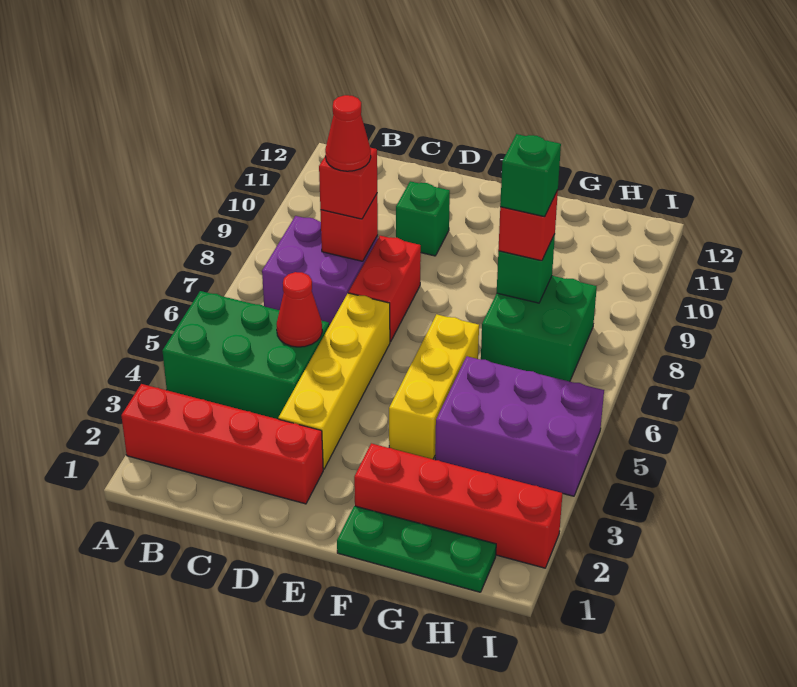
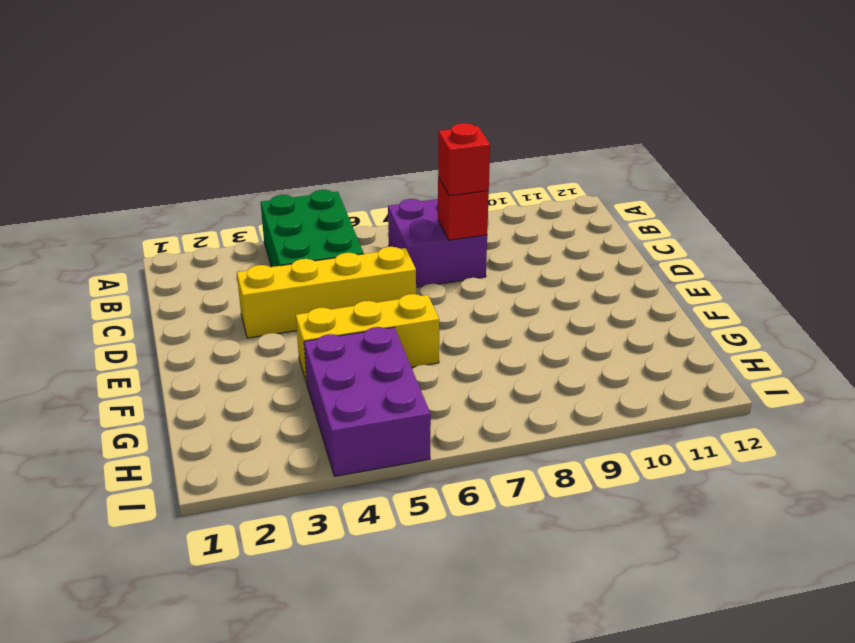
none -> red brick A2:D2 level 1
none -> red brick D7:D8 level 1
none -> green brick D10 level 1

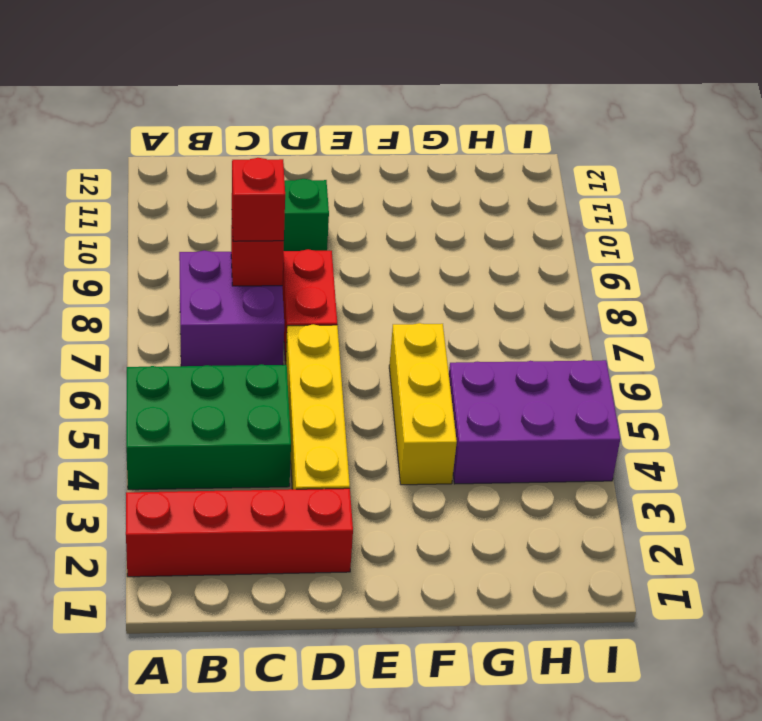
none -> green plate F1:H1 level 1
none -> red brick F2:I2 level 1
none -> green brick G7:H8 level 1

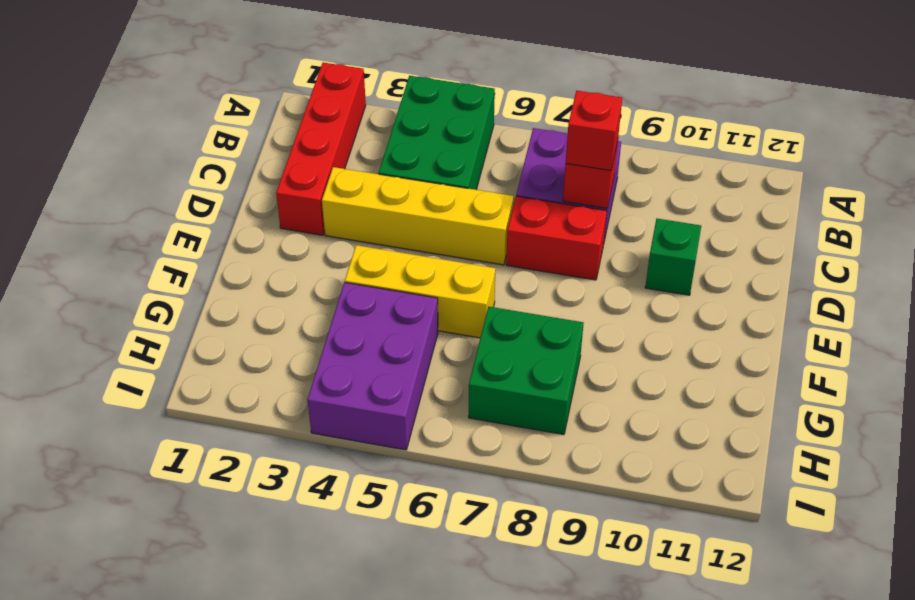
none -> green plate F1:H1 level 1
none -> red brick F2:I2 level 1
none -> red cone C5 level 2

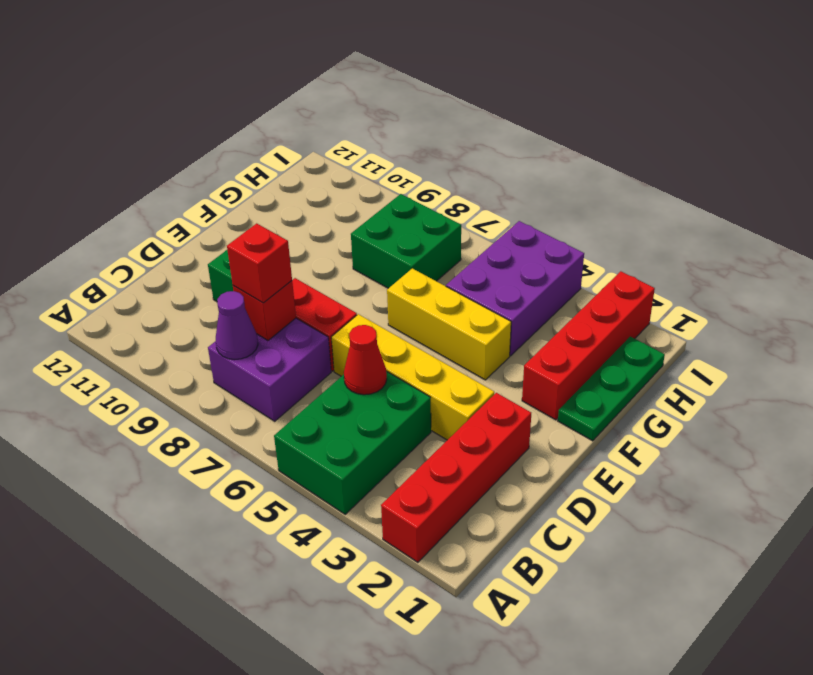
purple cone B8 level 2 -> none
none -> green brick G8 level 2
none -> red brick G8 level 3
none -> red cone C8 level 4

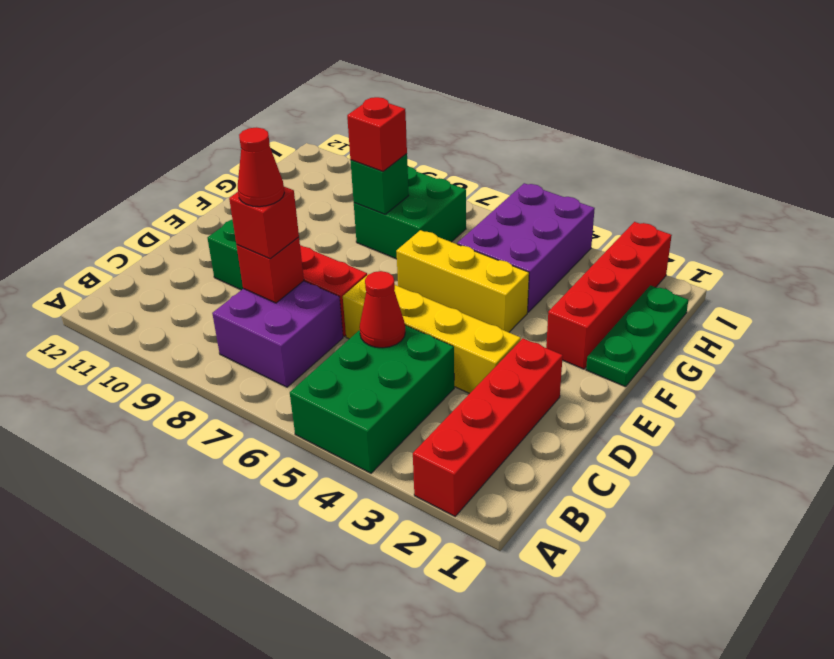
none -> green brick G8 level 4

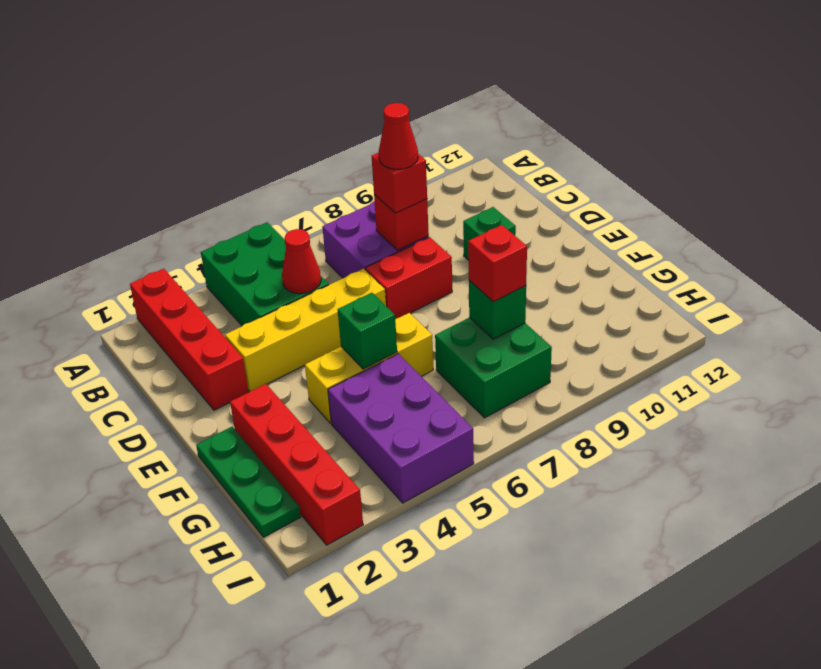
green brick F5 level 2 -> green brick G8 level 4

